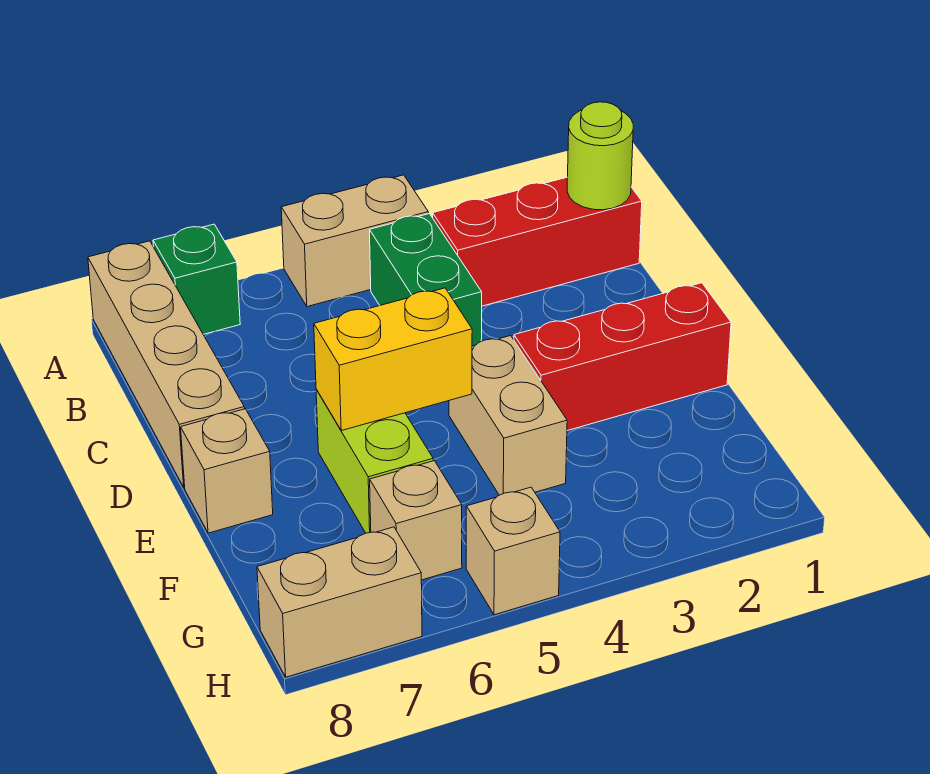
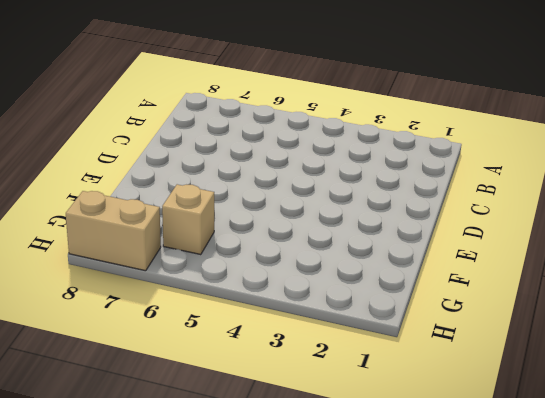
none -> tan brick A4:A5 level 1
none -> green brick A7 level 1
none -> tan brick A8:D8 level 1

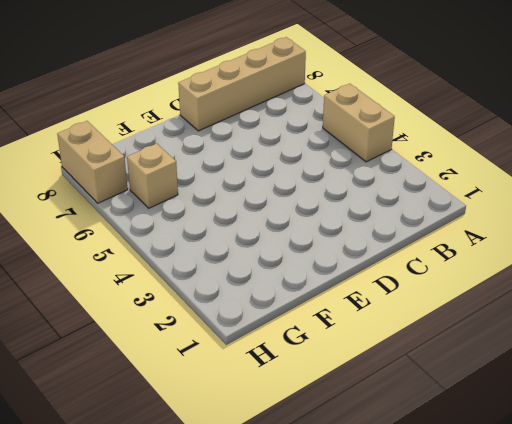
none -> green brick A7 level 1
none -> red brick B1:B3 level 1
none -> green brick B4:C4 level 1

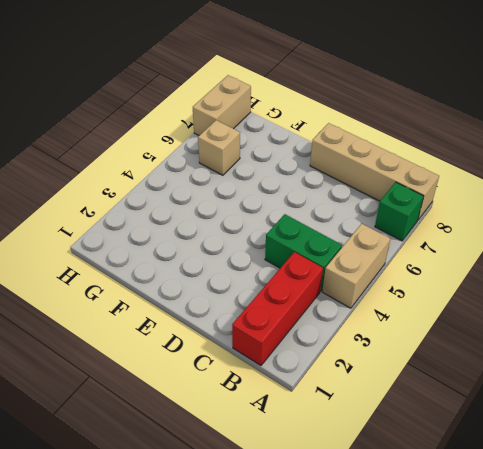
none -> red brick E1:E3 level 1
none -> tan brick E4:F4 level 1
none -> lime brick E6:F6 level 1

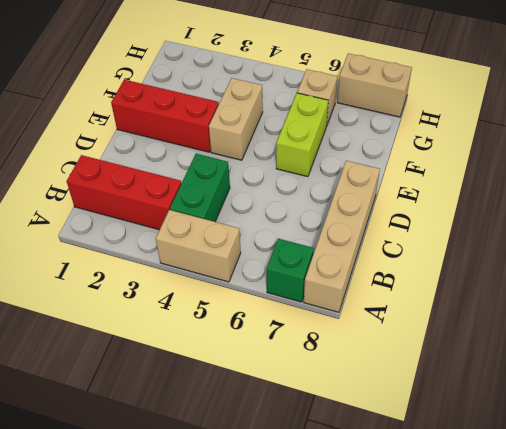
none -> tan brick E8 level 1
none -> tan brick H5 level 1
none -> lime round brick B1 level 2

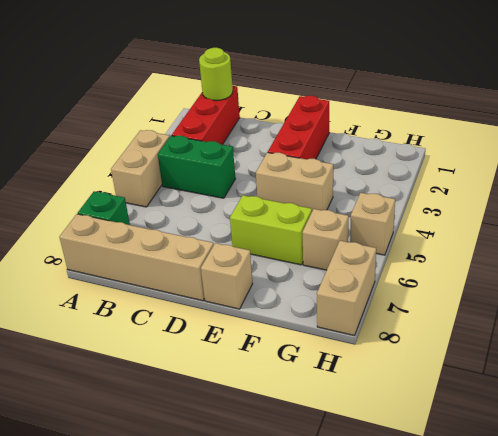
none -> yellow brick E5:E6 level 2

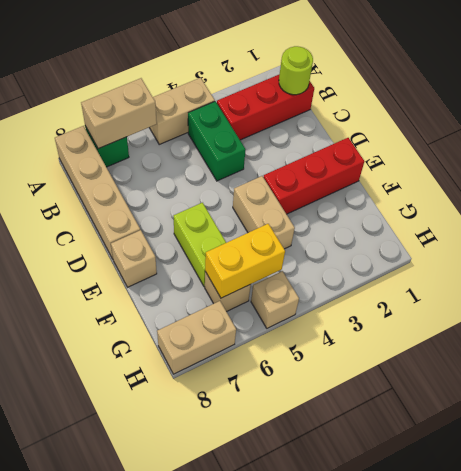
tan brick A6:A7 level 2 -> none
yellow brick G5:G6 level 2 -> yellow brick E5:E6 level 2

